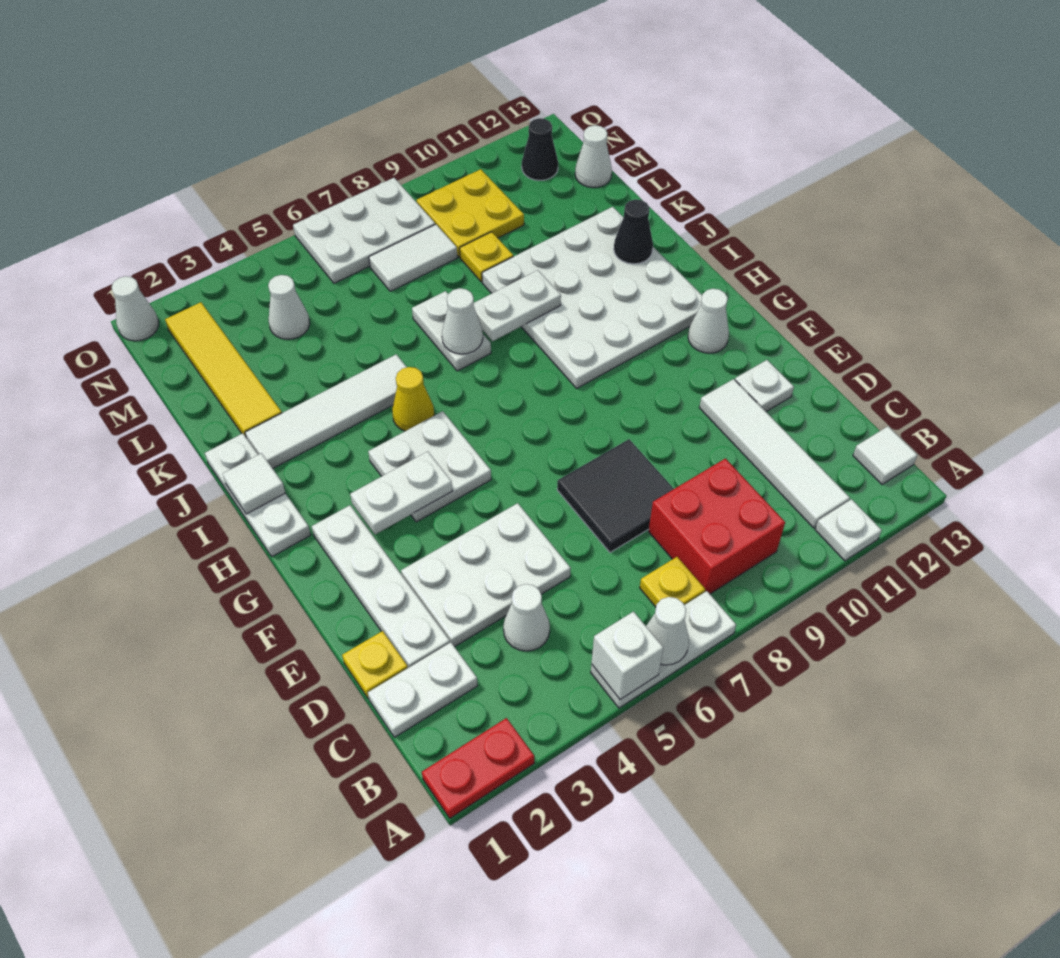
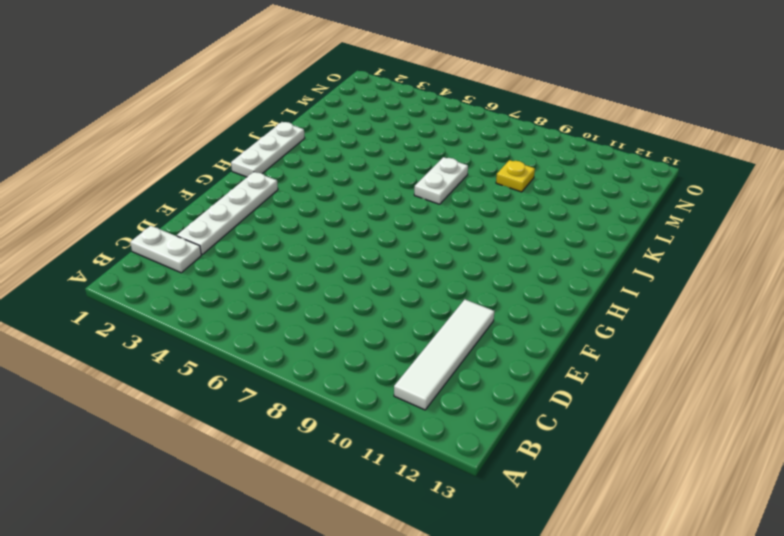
none -> red plate A1:A2 level 1
none -> white plate A5:A7 level 1
none -> white plate A11 level 1
none -> yellow plate B7 level 1

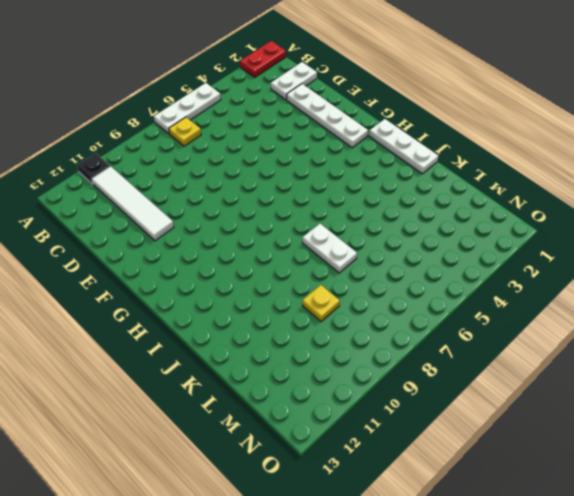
black plate A11 level 1 -> white plate A11 level 1
none -> red brick B8:C9 level 1
none -> white tile B13 level 1
none -> white cone C4 level 1
none -> yellow plate D1 level 1

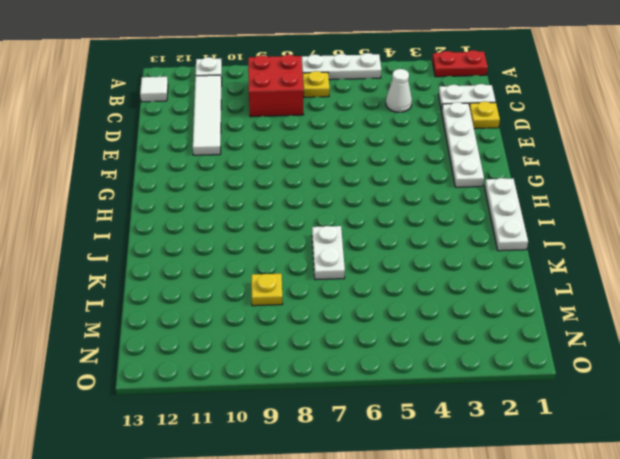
none -> white plate D3:E5 level 1
none -> black tile D7:E8 level 1
none -> white plate E12 level 1
none -> white plate G4:H5 level 1

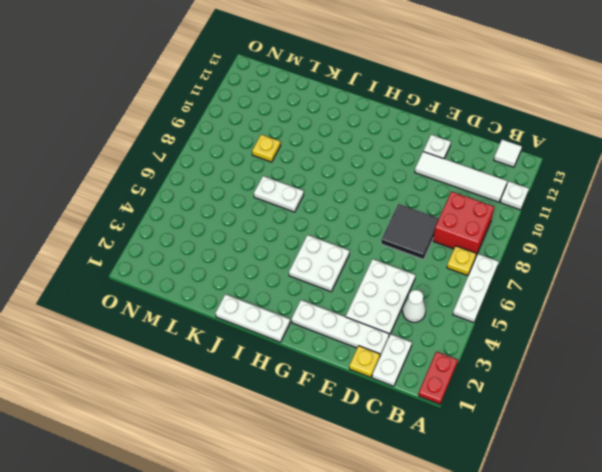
none -> white cone G12 level 1
none -> white plate H9:K12 level 1
none -> yellow cone I5 level 1
none -> white tile J2:J5 level 1

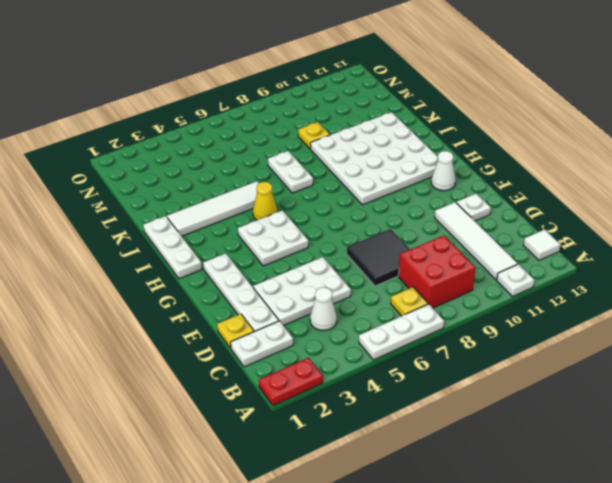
none -> yellow tile K2:N2 level 1
none -> white cone M4 level 1
none -> white tile M7:M8 level 1
none -> yellow plate M9:N10 level 1

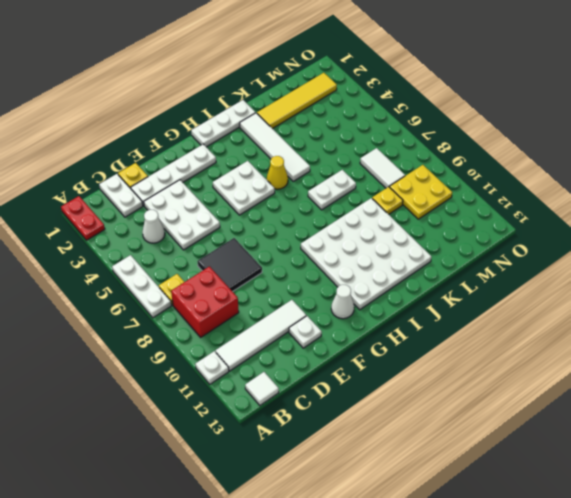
none -> white cone M4 level 1
none -> white cone M13 level 1
none -> white plate N6:O8 level 1
none -> black cone N12 level 1

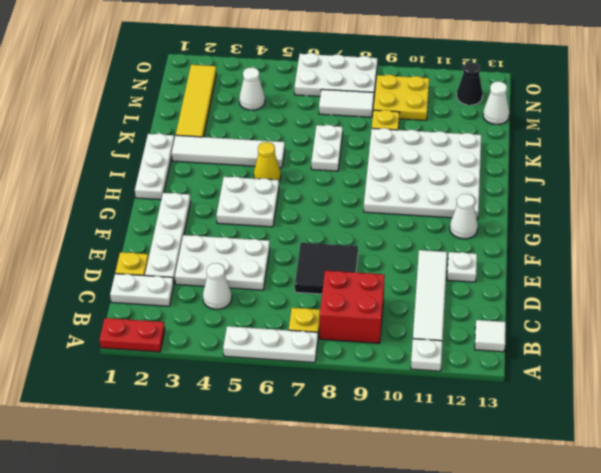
none -> white cone O1 level 1
none -> white brick A5 level 2
none -> white cone A6 level 2
none -> white plate G3:G4 level 2

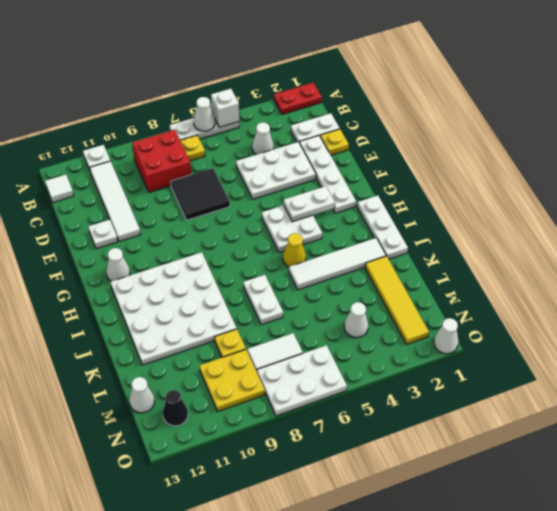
none -> white tile I1 level 2
none -> white cone J7 level 2
none -> white plate J8:J9 level 2
none -> black cone J12 level 2

